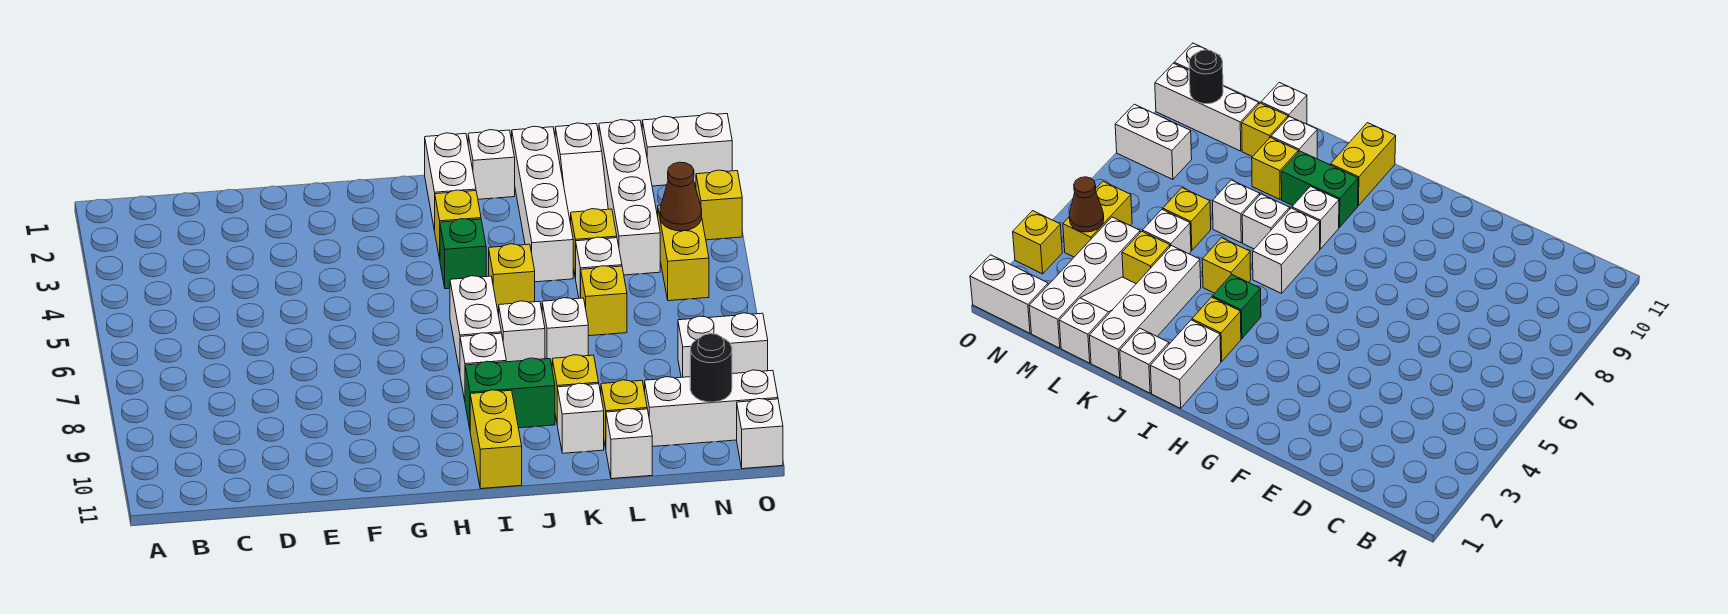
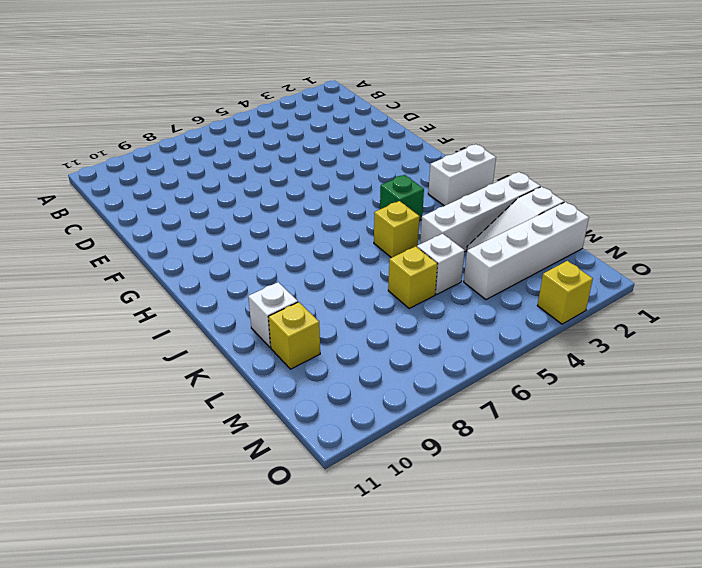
none -> yellow brick I3 level 1
none -> white brick I6:I7 level 1
none -> white brick I8 level 1

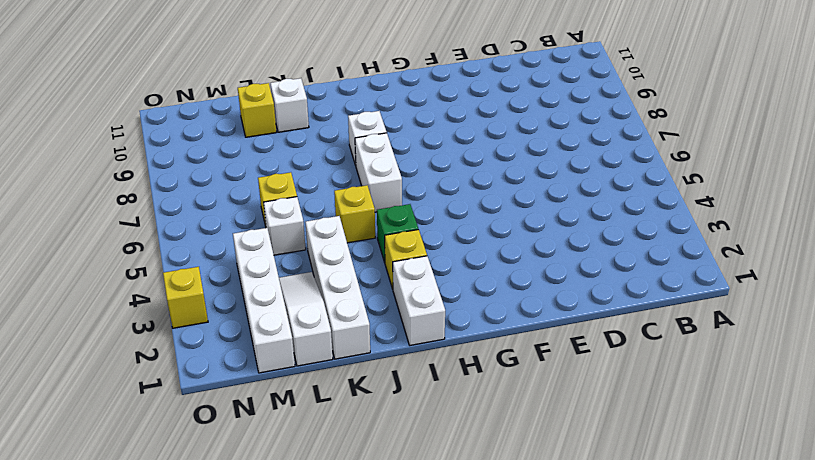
none -> green brick I9:J9 level 1
none -> yellow brick I10:I11 level 1
none -> white brick J1 level 1

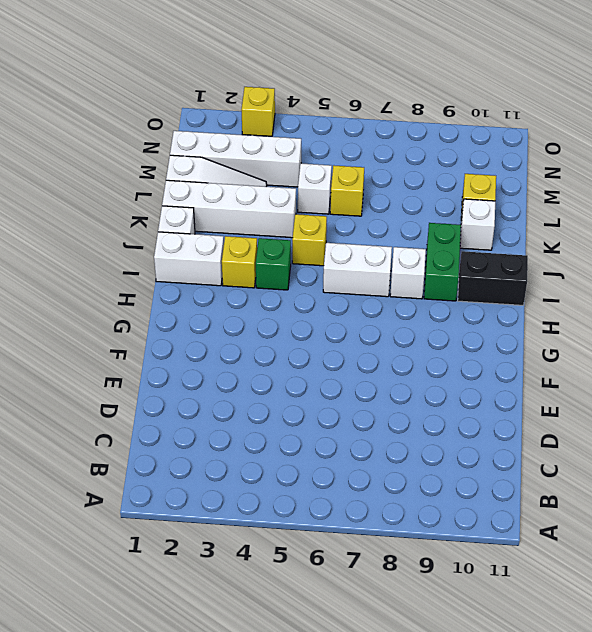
black brick I10:I11 level 1 -> yellow brick I10:I11 level 1
none -> white brick J7 level 1
none -> white brick K7 level 1
none -> yellow brick K9 level 1

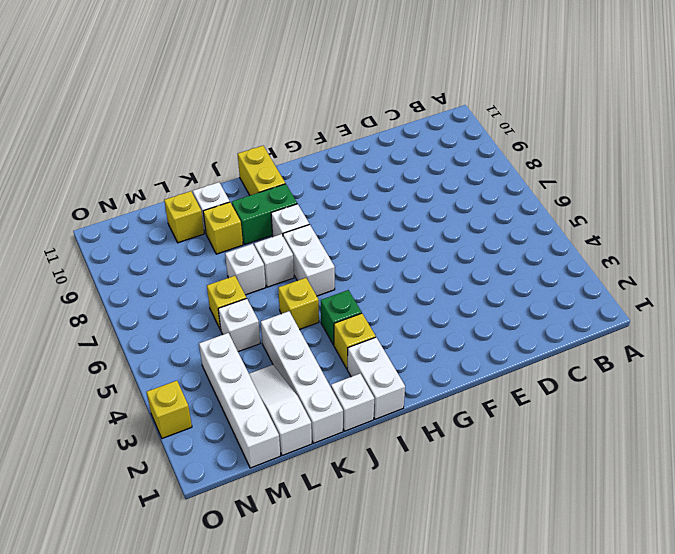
none -> yellow brick L4 level 1
none -> white brick L11 level 1
none -> white brick M10:O10 level 1

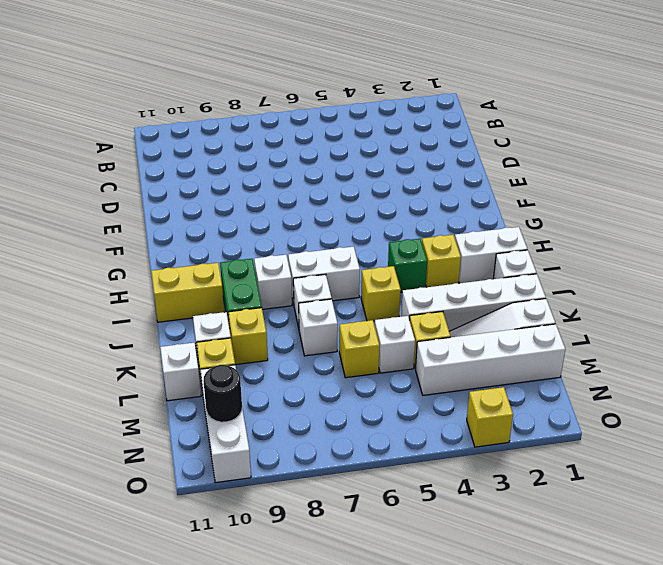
none -> white brick N1:O1 level 1
none -> yellow brick N4:N5 level 1
none -> white brick N8:O8 level 1

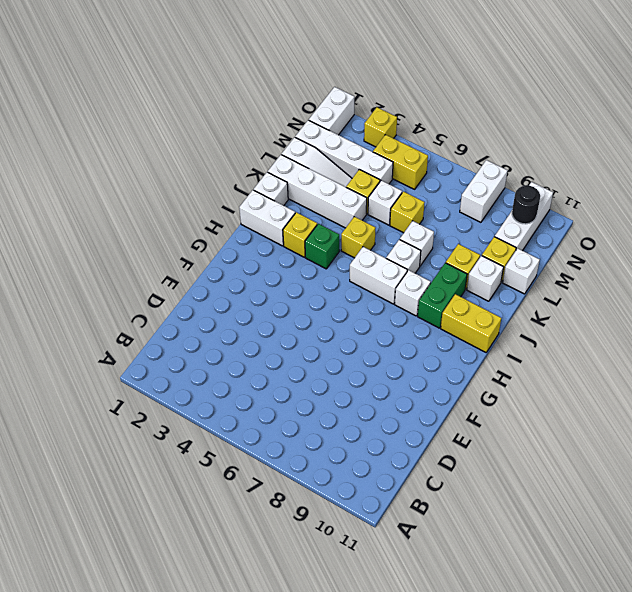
none -> white brick O11 level 1
none -> brown cone N4 level 2

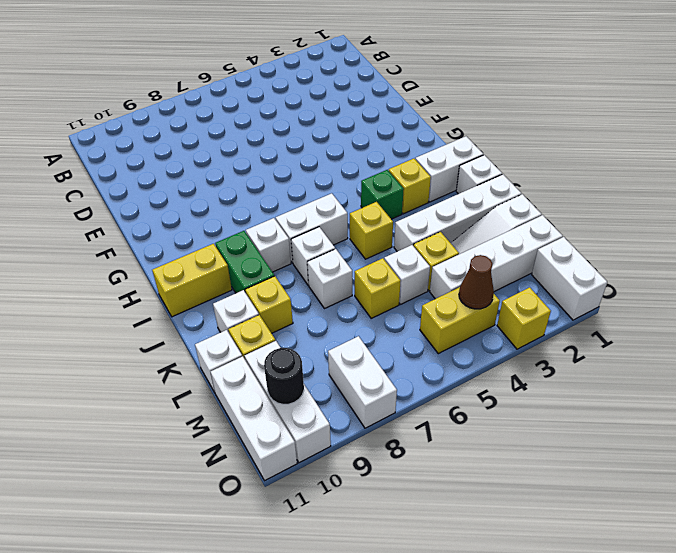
white brick M11:O11 level 1 -> white brick O11 level 1

